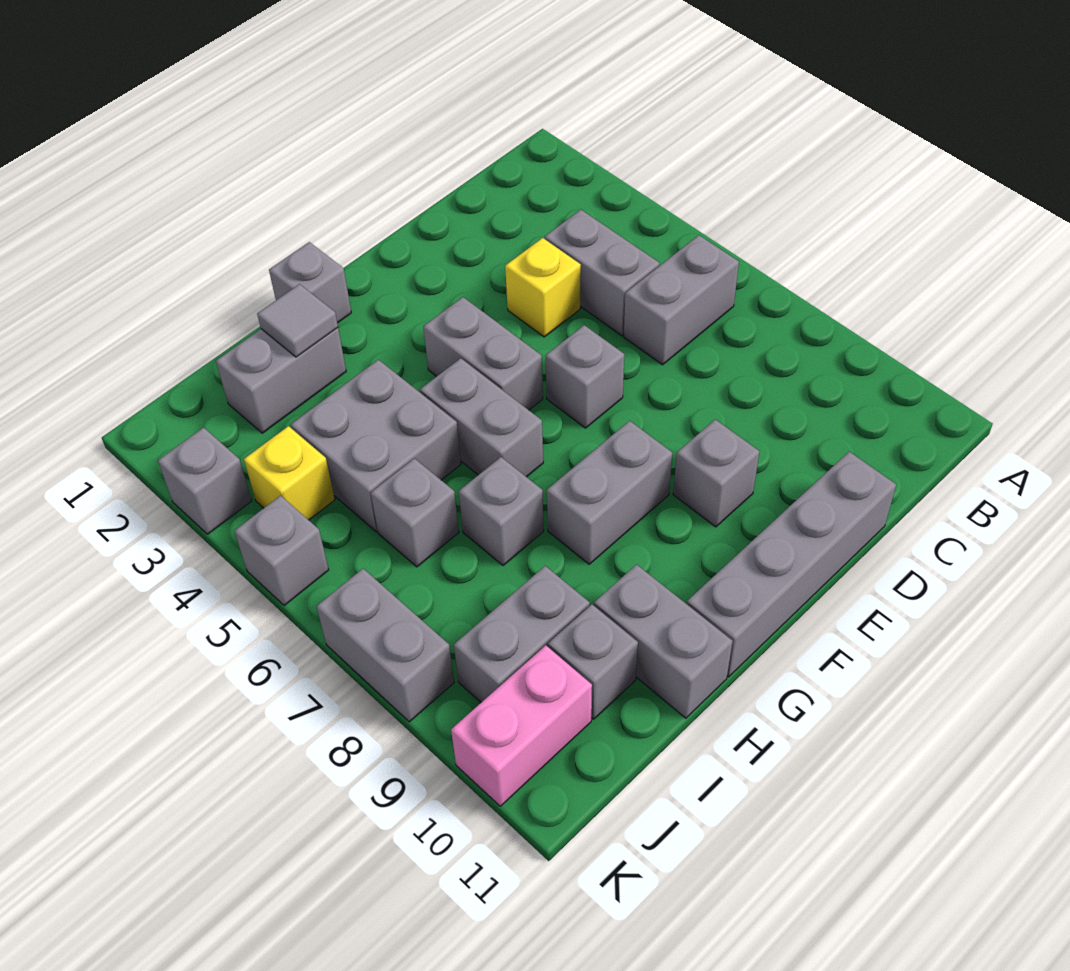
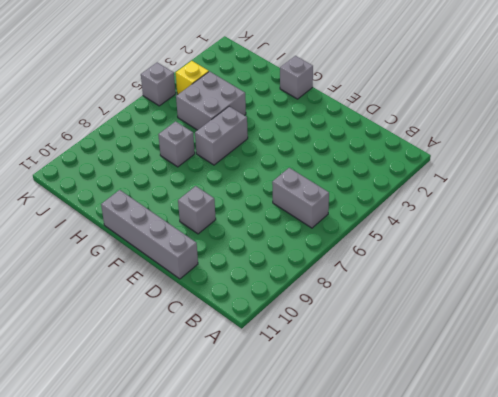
none -> grey brick C4:C5 level 1
none -> yellow brick D4 level 1
none -> grey brick E6 level 1

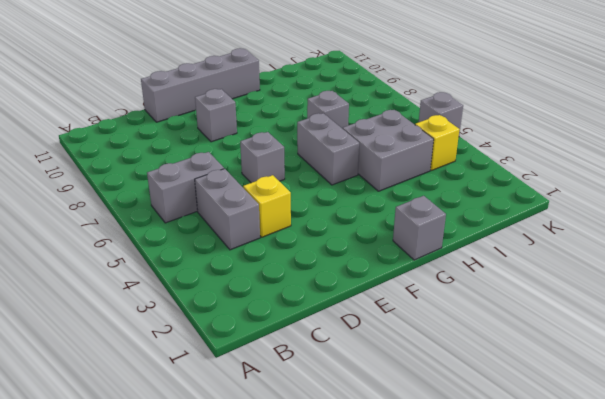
none -> grey brick F4:F5 level 1
none -> grey brick F8:G8 level 1
none -> grey brick H2:I2 level 1

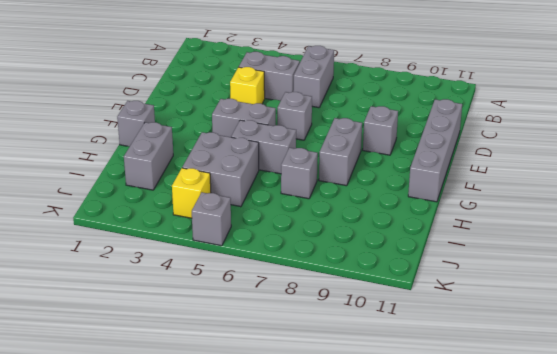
none -> grey brick H10:H11 level 1
none -> grey brick I6 level 1
none -> grey brick I9:J9 level 1

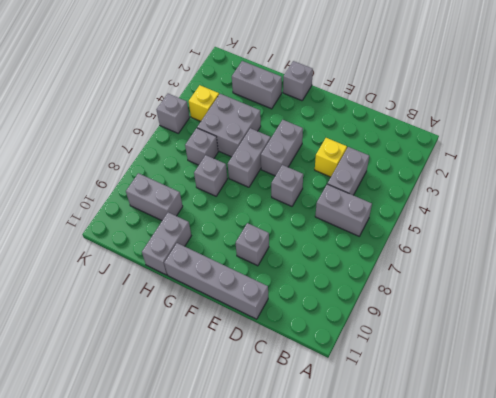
none -> grey brick F8:G8 level 1
none -> grey brick I10 level 1
none -> pink brick J10:K10 level 1

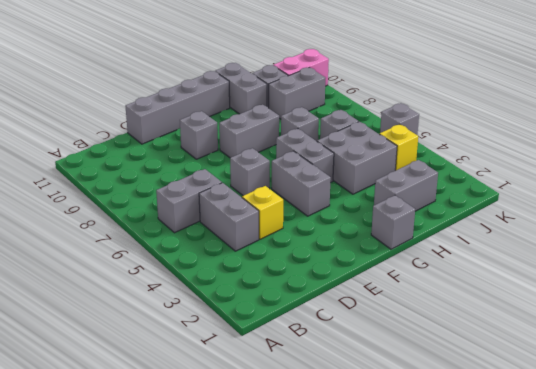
none -> grey brick K3 level 1
none -> grey brick K7:K8 level 1
none -> grey tile H2 level 2

